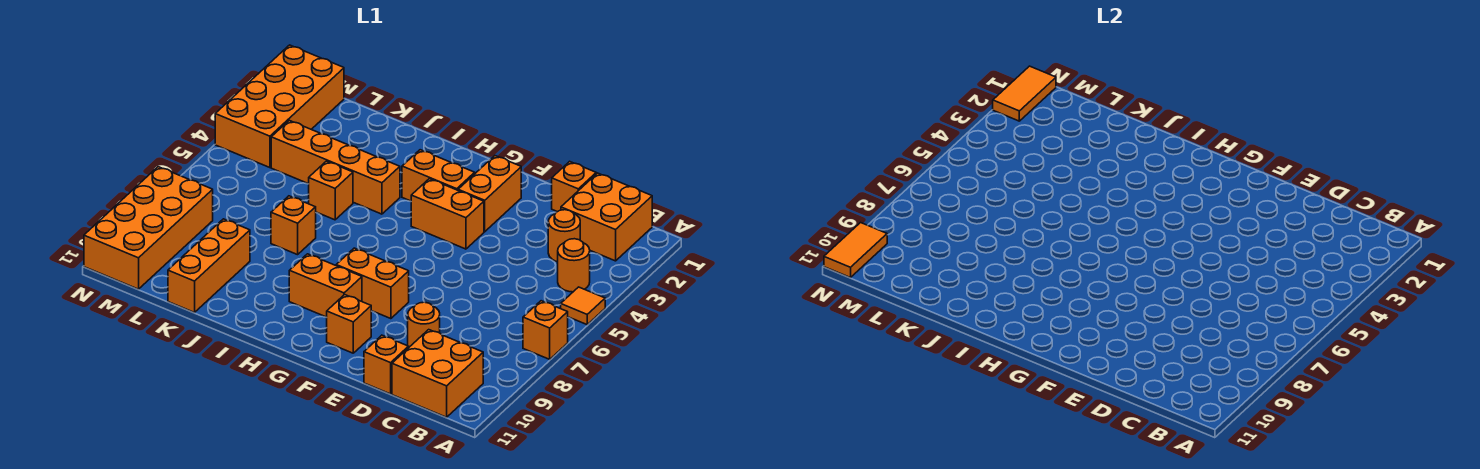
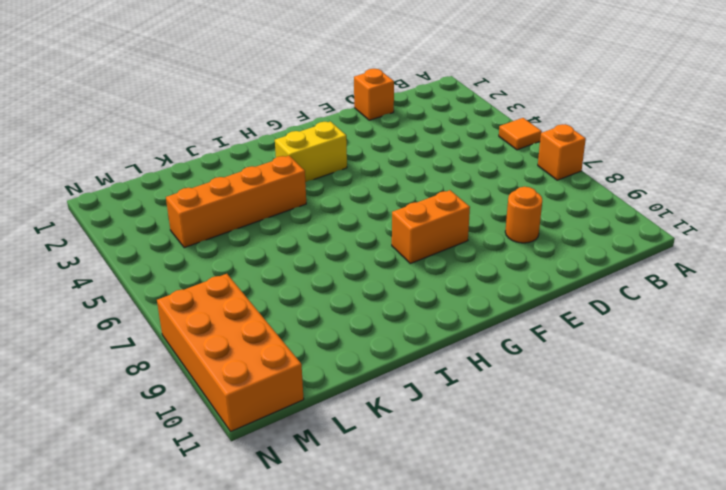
yellow brick G3:H3 level 1 -> orange brick G3:H3 level 1
none -> orange brick B1:C2 level 1
none -> orange round brick B4 level 1
none -> orange brick B10:C11 level 1

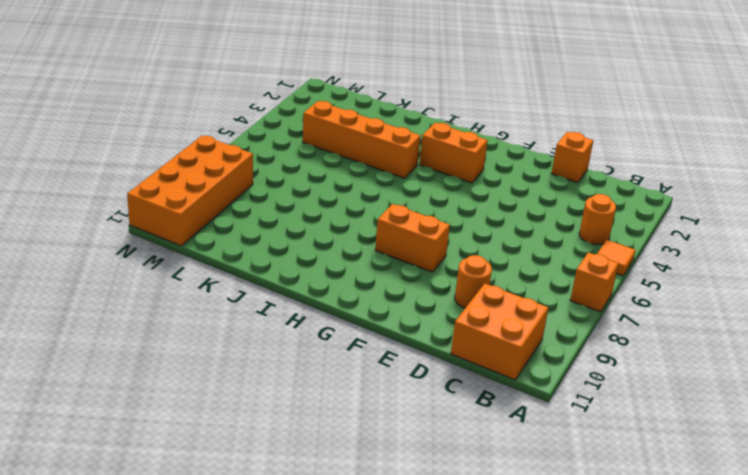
none -> orange brick B1:C2 level 1
none -> orange round brick C3 level 1
none -> orange brick D11 level 1

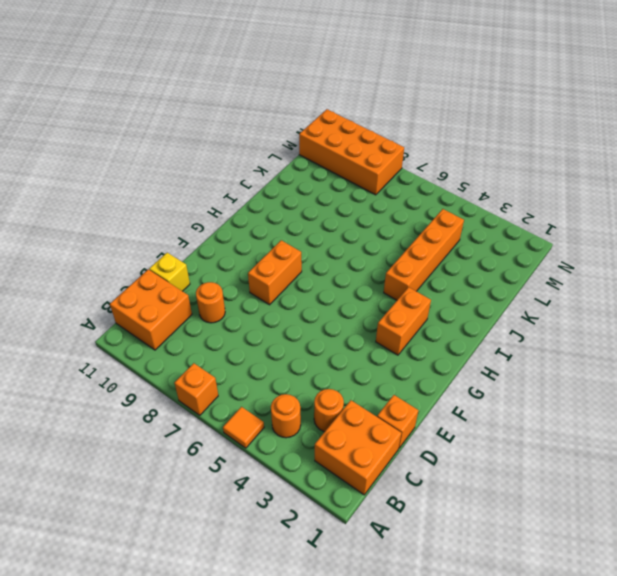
yellow brick D11 level 1 -> orange brick D11 level 1
none -> orange brick F2:F3 level 1
none -> orange brick F4:G4 level 1
none -> orange brick F10 level 1

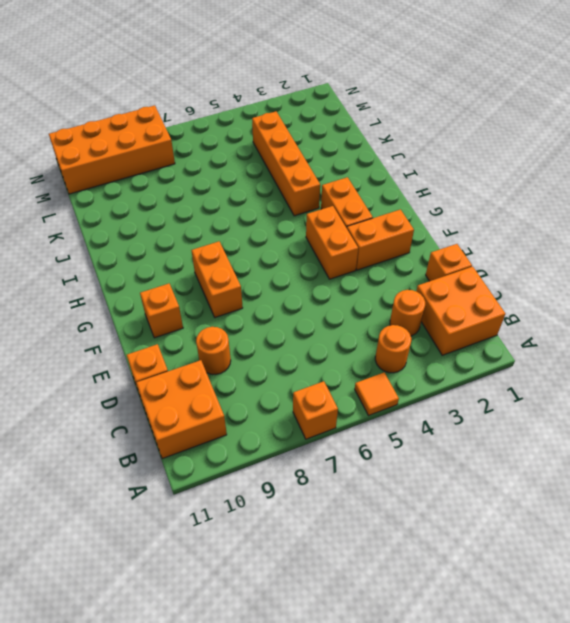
none -> orange brick G9:H9 level 1
none -> orange brick J5 level 1
none -> orange brick J7 level 1

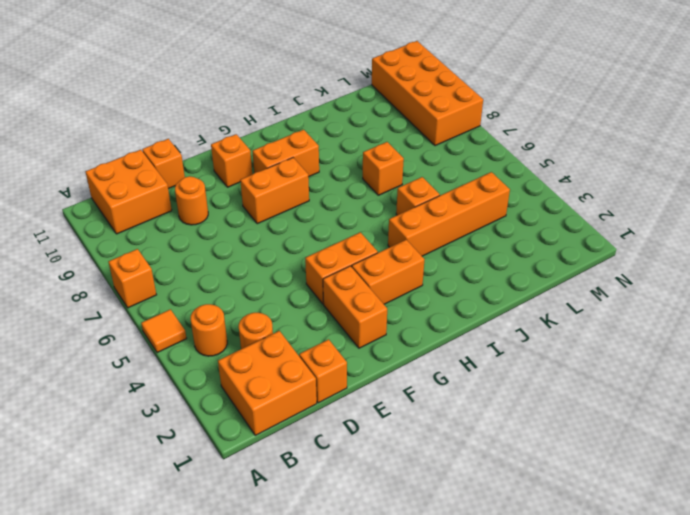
none -> orange brick K9:K11 level 1
none -> orange brick M1:N4 level 1
none -> orange tile N1:N2 level 2

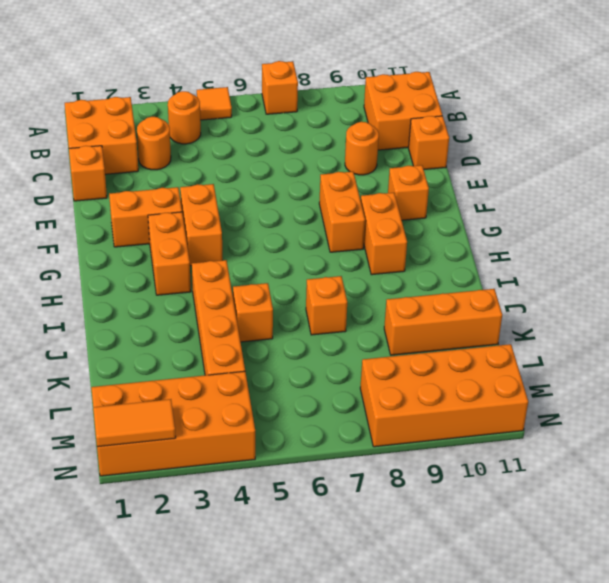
none -> orange tile N10:N11 level 2

